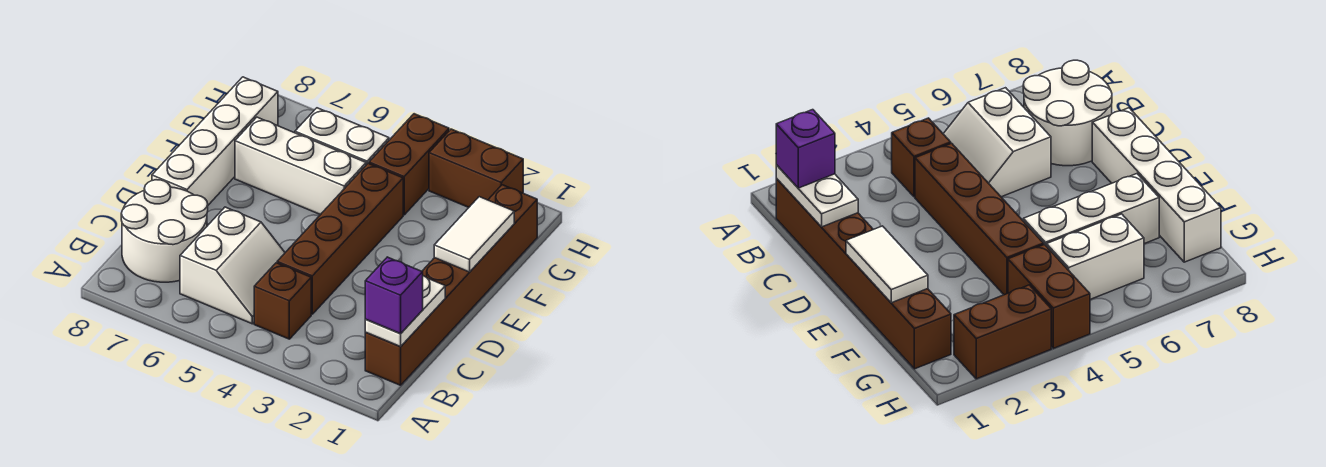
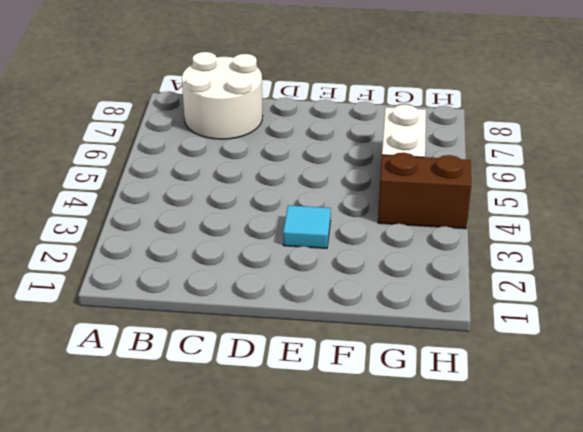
cyan tile E3 level 1 -> none
none -> brown brick B1:G1 level 1
none -> brown brick B4 level 1
none -> white slope B5:C6 level 1 top 6

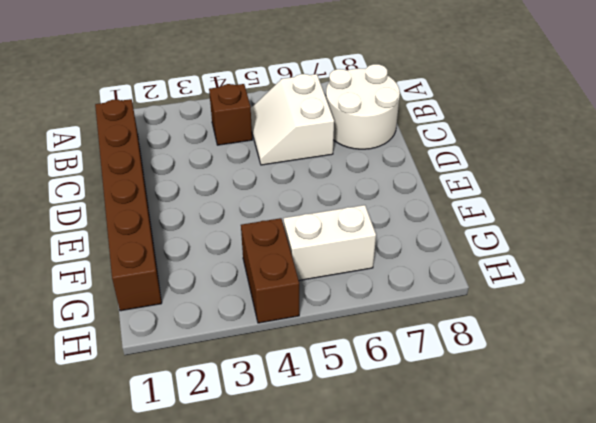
none -> brown brick C4:F4 level 1
none -> white brick D8:G8 level 1
none -> white brick F5:F7 level 1

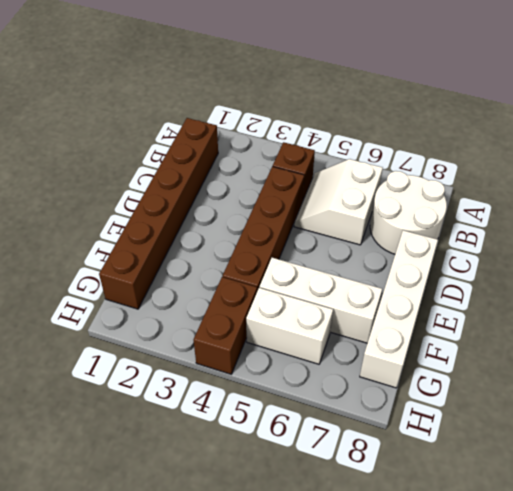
none -> brown brick H2:H3 level 1
none -> white plate B1:C1 level 2
none -> white tile E1:F1 level 2

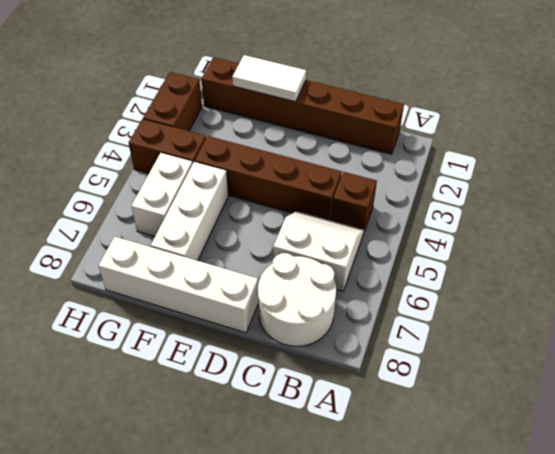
none -> white plate B1:C1 level 2
none -> purple brick B1 level 3

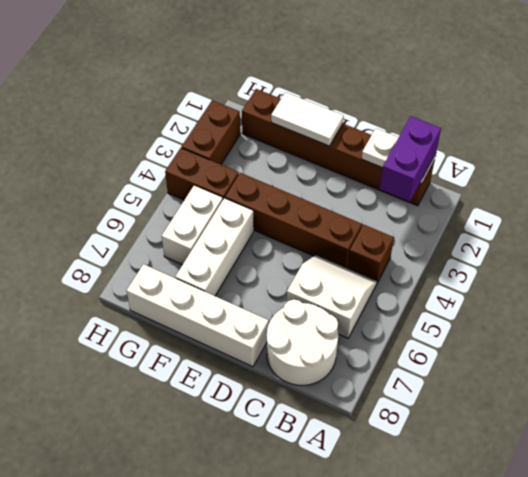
purple brick B1:B2 level 3 -> purple brick B1 level 3

